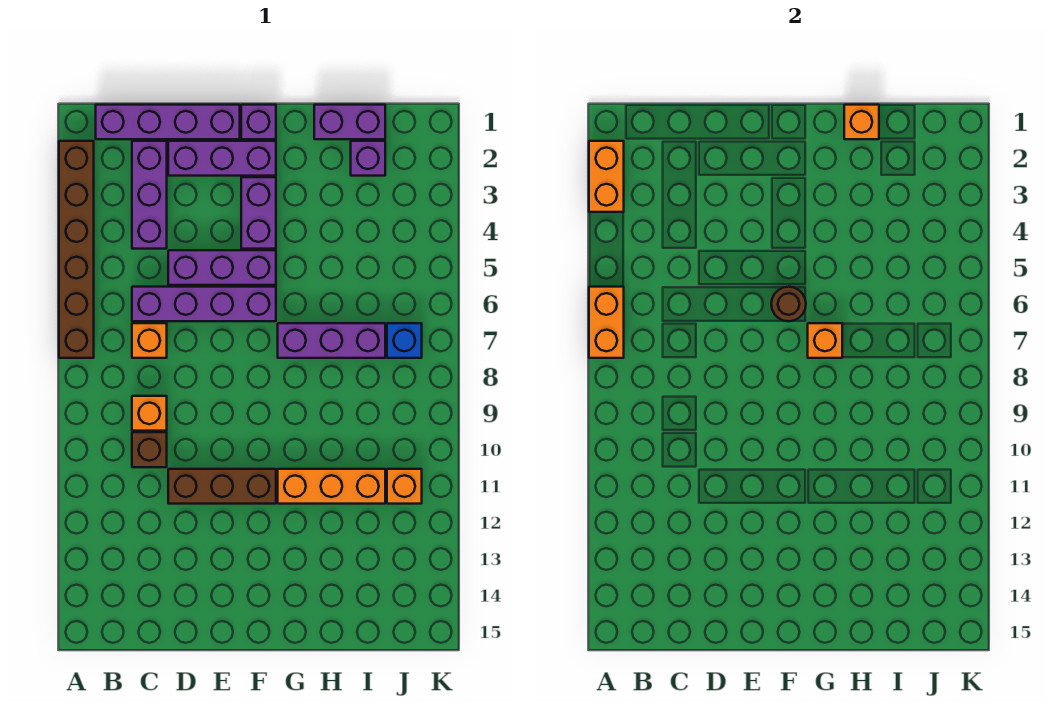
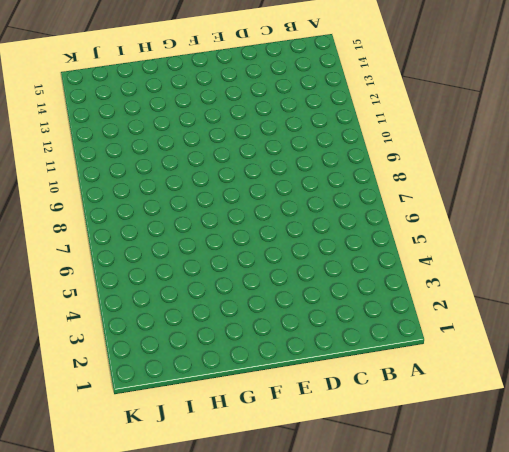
none -> brown brick A2:A7 level 1
none -> purple brick B1:E1 level 1
none -> purple brick C2:C4 level 1

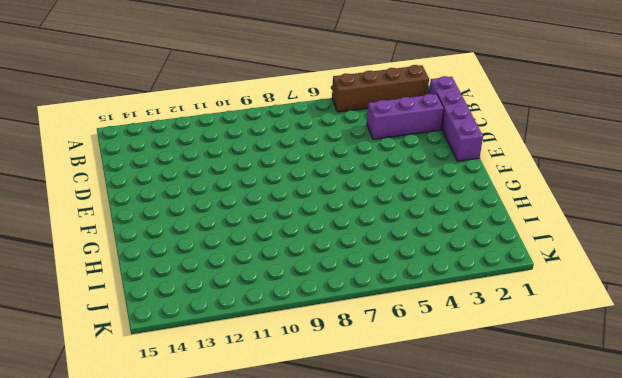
brown brick A2:A5 level 1 -> brown brick A2:A7 level 1
none -> purple brick C6:F6 level 1
none -> orange brick C7 level 1
none -> orange brick C9 level 1

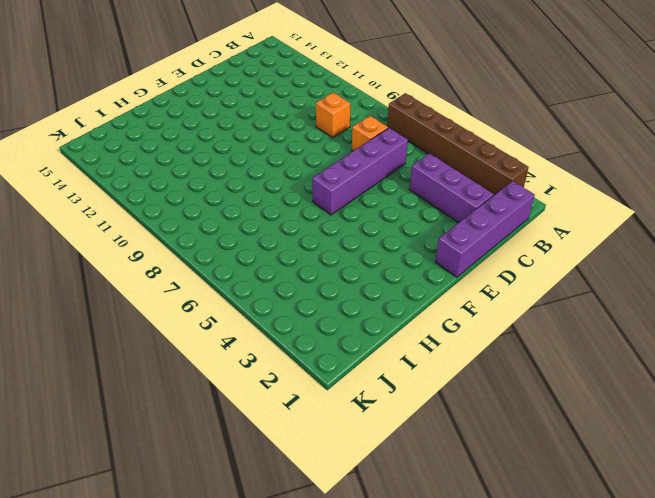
none -> brown brick C10 level 1
none -> purple brick D2:F2 level 1
none -> purple brick D5:F5 level 1

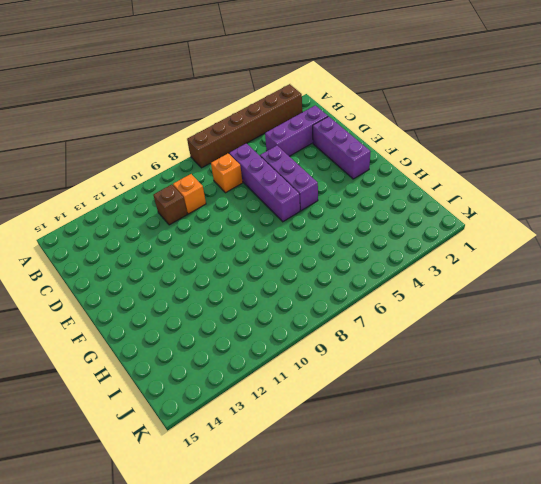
none -> purple brick B1:E1 level 1
none -> brown brick D11:F11 level 1
none -> purple brick F1 level 1

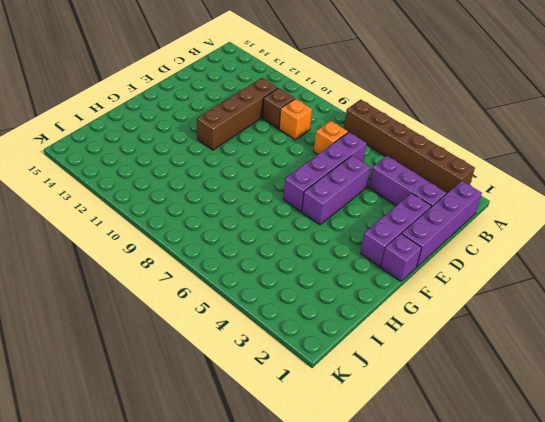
brown brick C11:F11 level 1 -> brown brick D11:F11 level 1
none -> purple brick F3:F4 level 1
none -> purple brick G7:I7 level 1
none -> orange brick G11:I11 level 1

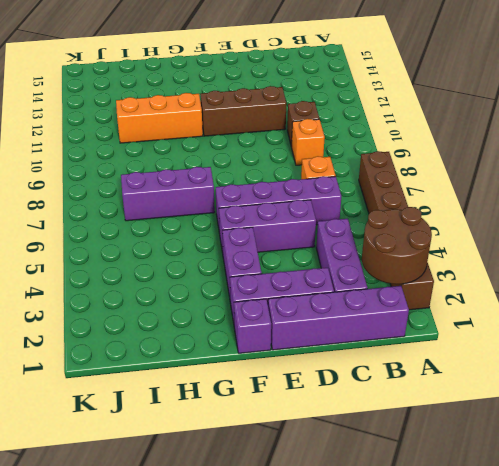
brown round brick A2:B3 level 2 -> orange brick A2:A3 level 2
none -> purple brick H1:I1 level 1
none -> purple brick I2 level 1
none -> blue brick J7 level 1

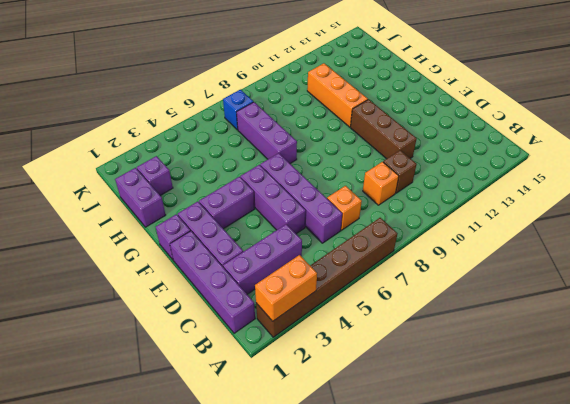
none -> orange brick J11 level 1
none -> orange brick A6:A7 level 2
none -> brown round brick F6 level 2

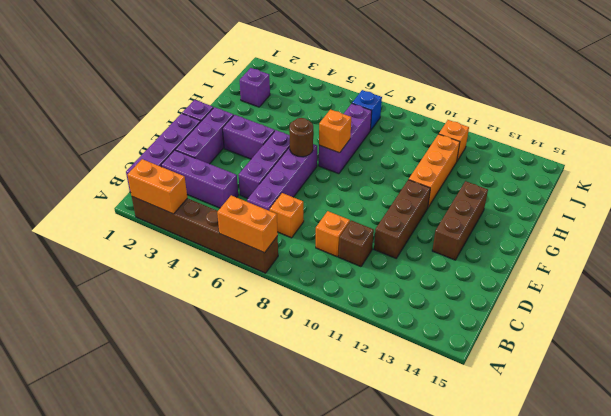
brown brick E13:G13 level 1 -> none
none -> purple brick H1:I1 level 1
none -> orange brick H1 level 2

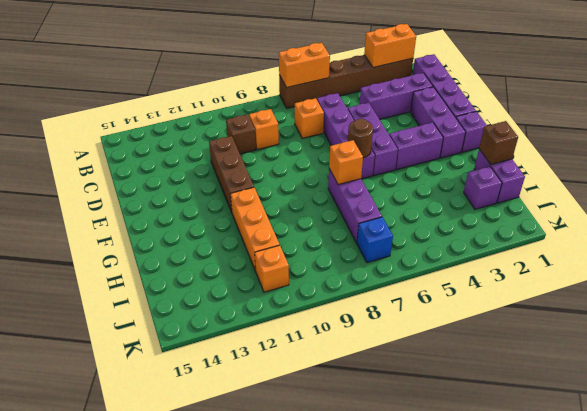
brown brick H1 level 2 -> orange brick H1 level 2

